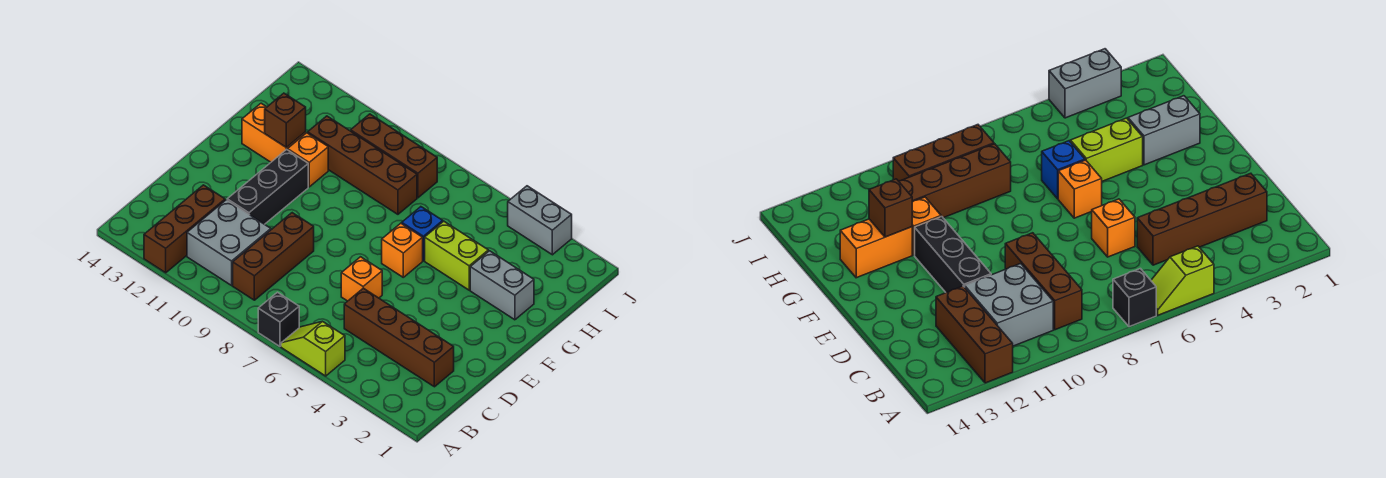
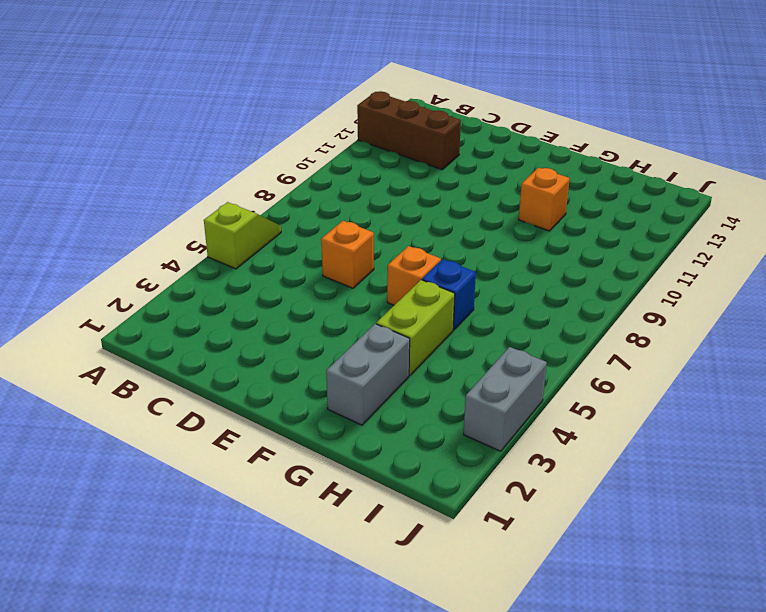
none -> black brick A7 level 1
none -> brown brick B9:D9 level 1
none -> grey brick B10:C11 level 1

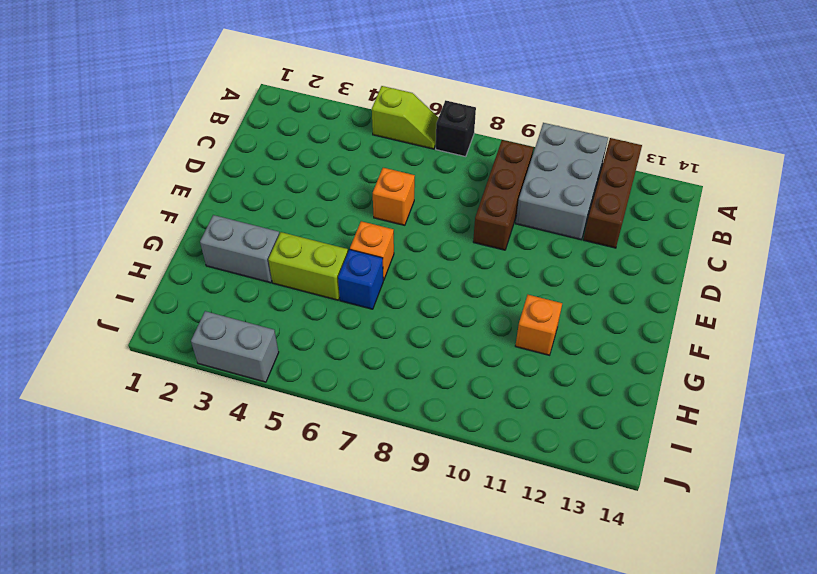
grey brick A10:C11 level 1 -> grey brick B10:C11 level 1
none -> brown brick C2:C5 level 1
none -> black brick D11:F11 level 1
none -> orange brick G12:G13 level 1

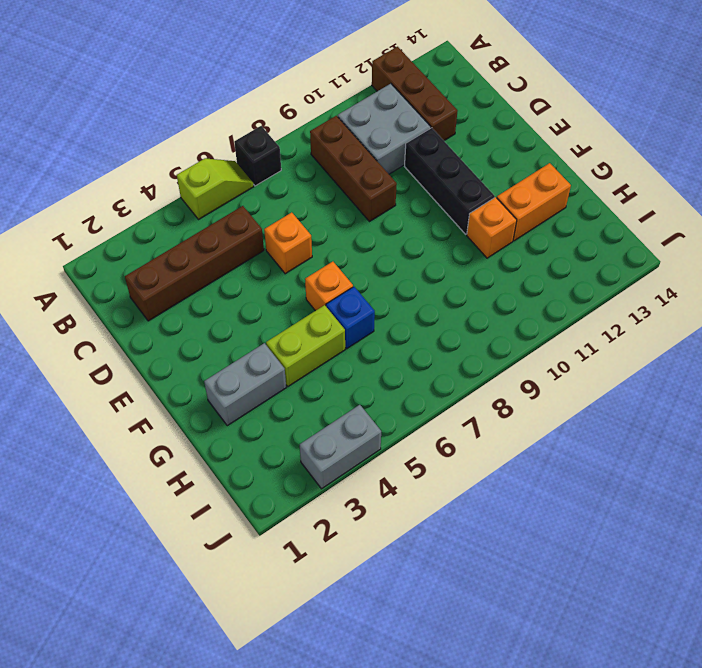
none -> brown brick H8:H11 level 1
none -> brown brick I8:I10 level 1
none -> brown brick G12 level 2

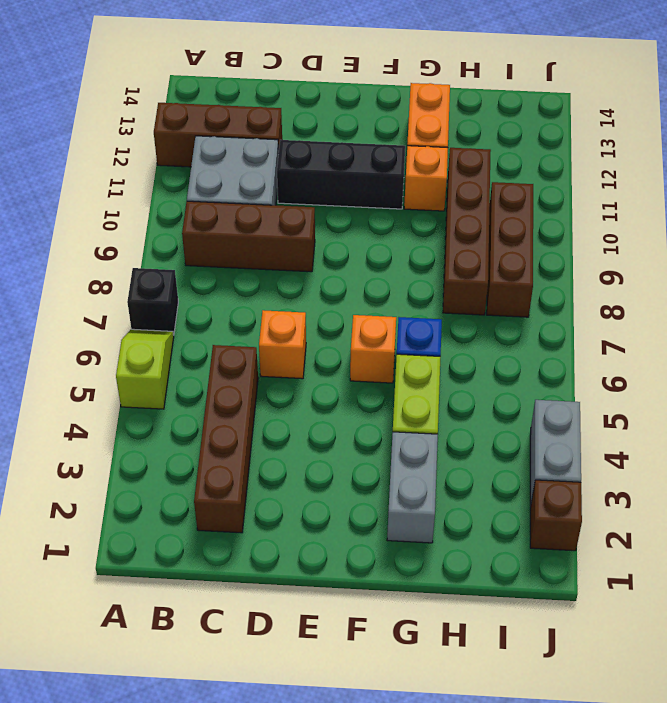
brown brick J2 level 1 -> brown brick G12 level 2

